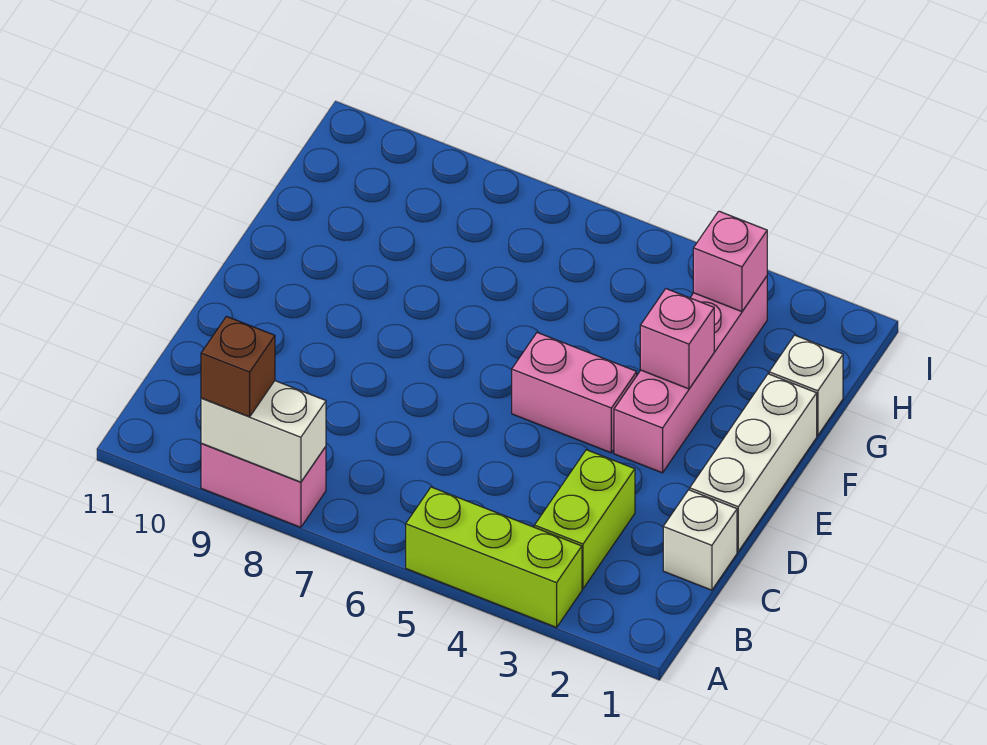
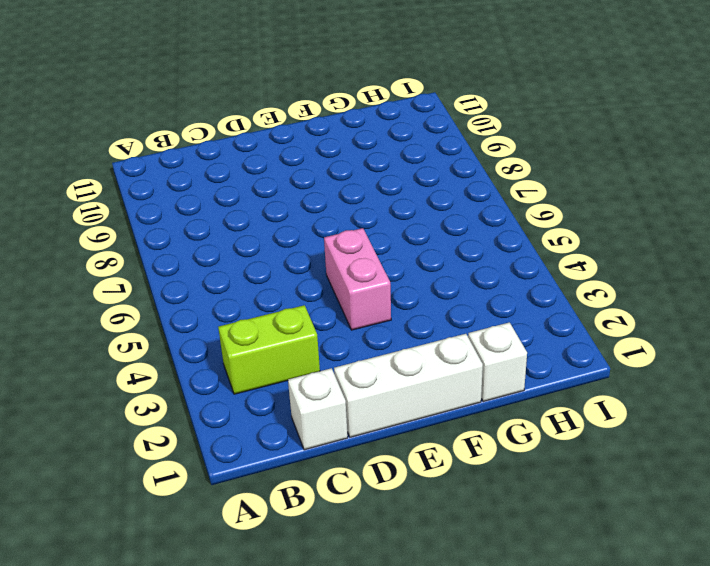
none -> lime brick A3:A5 level 1
none -> pink brick A8:A9 level 1
none -> pink brick E3:H3 level 1

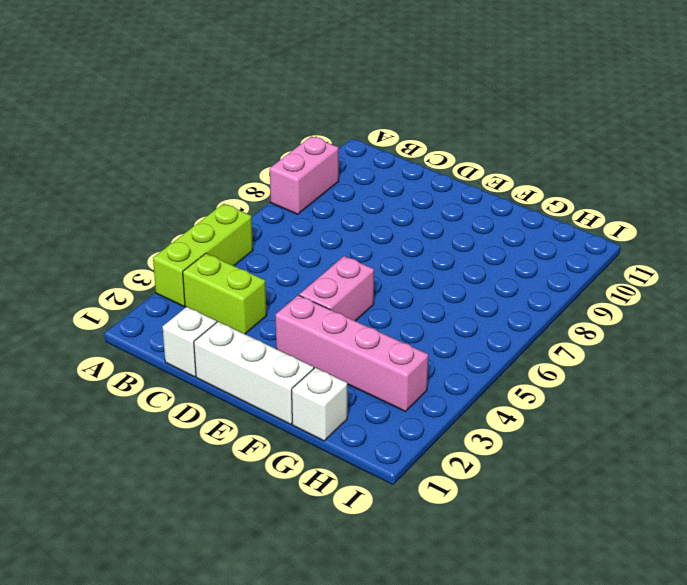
none -> white brick A8:A9 level 2
none -> pink brick F3 level 2
none -> pink brick H3 level 2

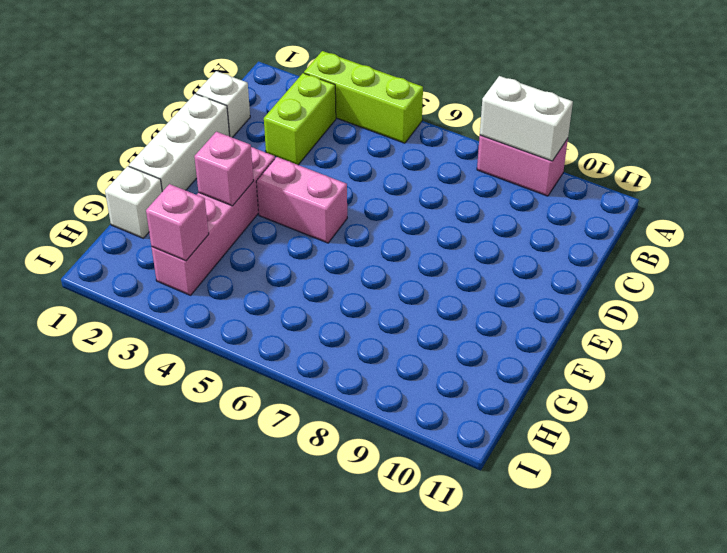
none -> brown brick A9 level 3

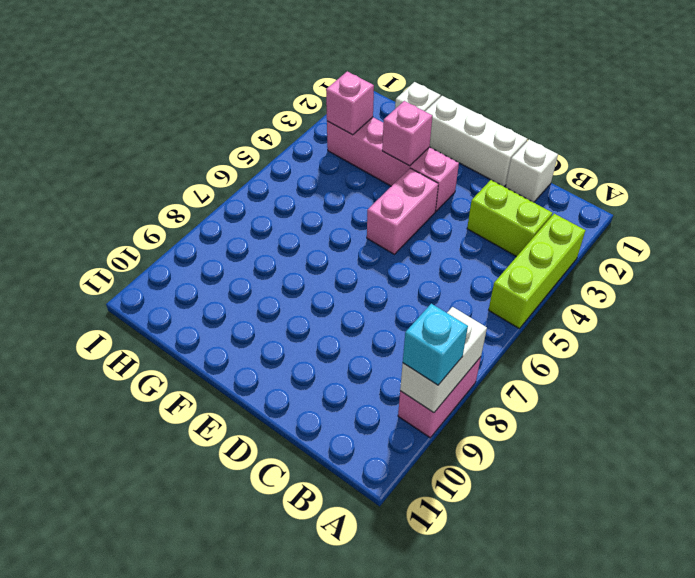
cyan brick A9 level 3 -> brown brick A9 level 3

